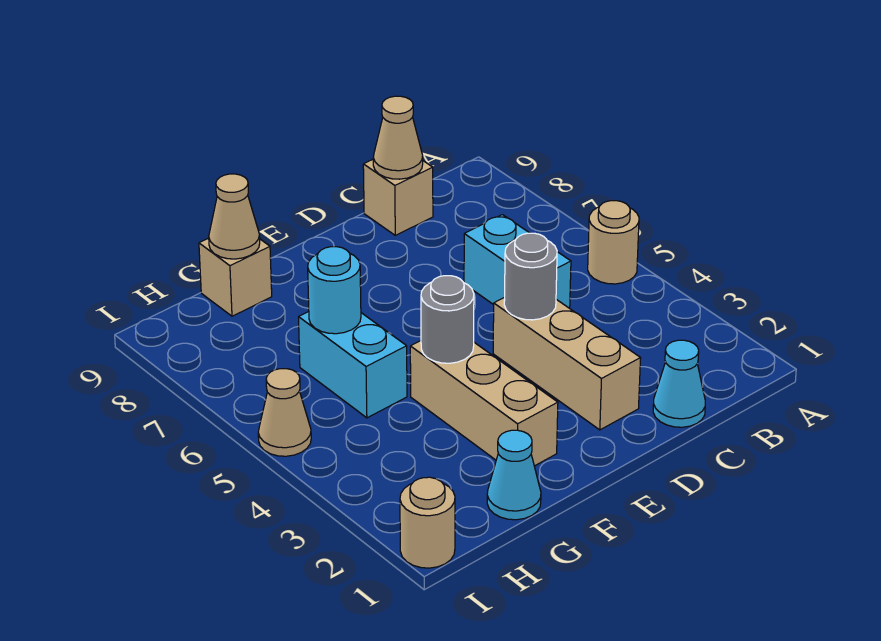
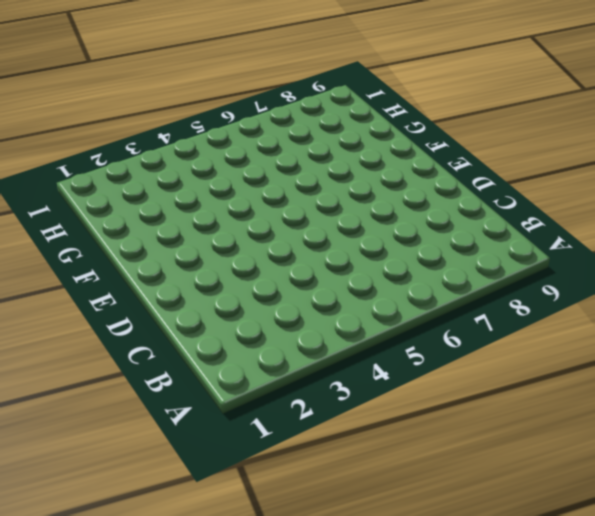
none -> tan round brick A5 level 1
none -> cyan cone C1 level 1
none -> cyan brick C5:C6 level 1

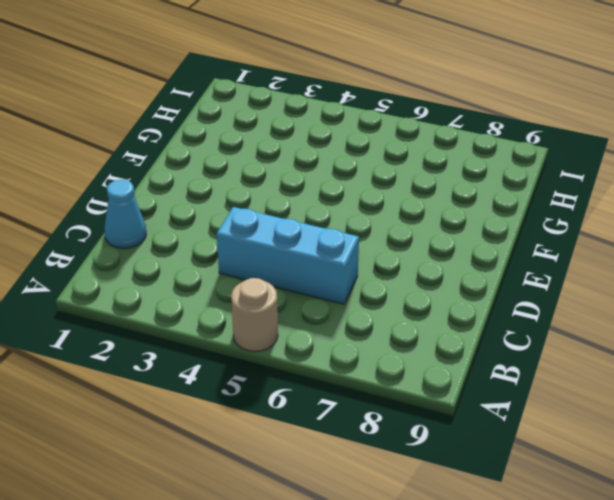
cyan brick C4:C6 level 1 -> cyan brick C5:C6 level 1
none -> tan brick C9 level 1
none -> tan brick D2:D4 level 1
none -> tan brick F2:F4 level 1

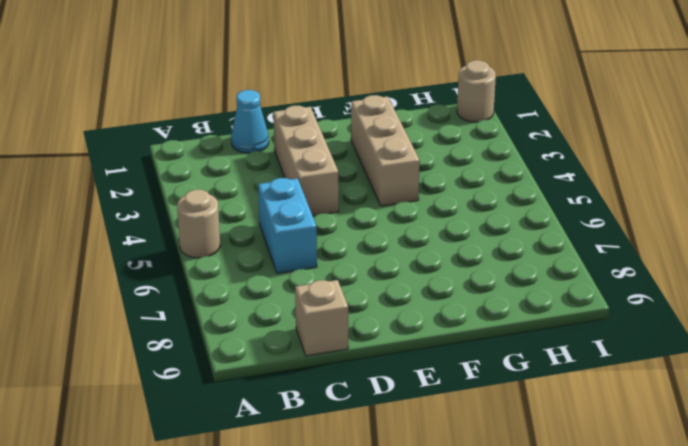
none -> cyan cone G1 level 1
none -> cyan brick G5:G6 level 1
none -> tan brick G9 level 1

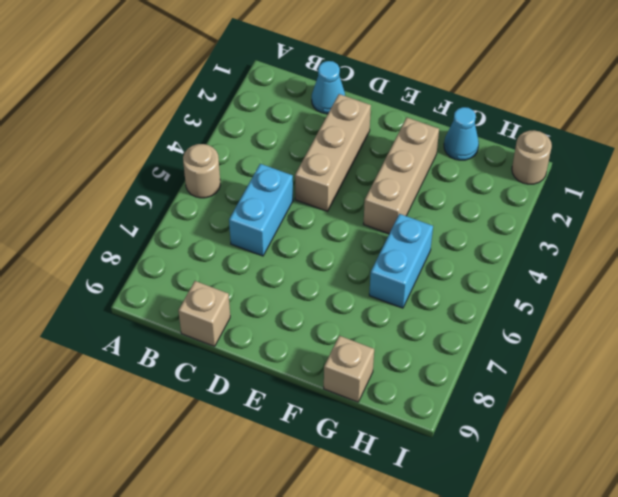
none -> tan cone I5 level 1
none -> tan cone C9 level 2
none -> grey round brick D4 level 2

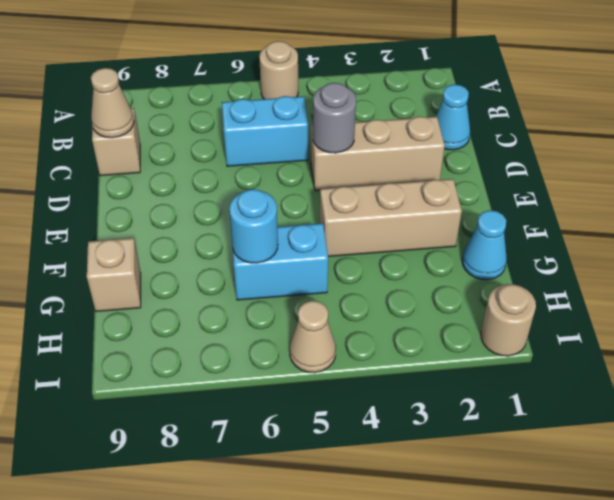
none -> grey round brick F4 level 2
none -> tan cone G9 level 2

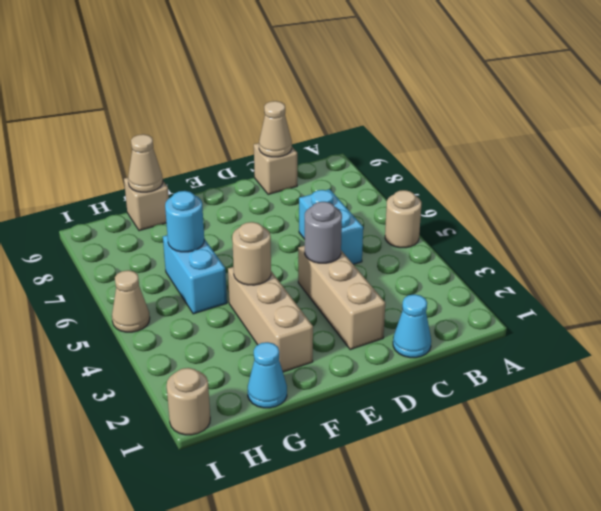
tan round brick F4 level 2 -> grey round brick F4 level 2

